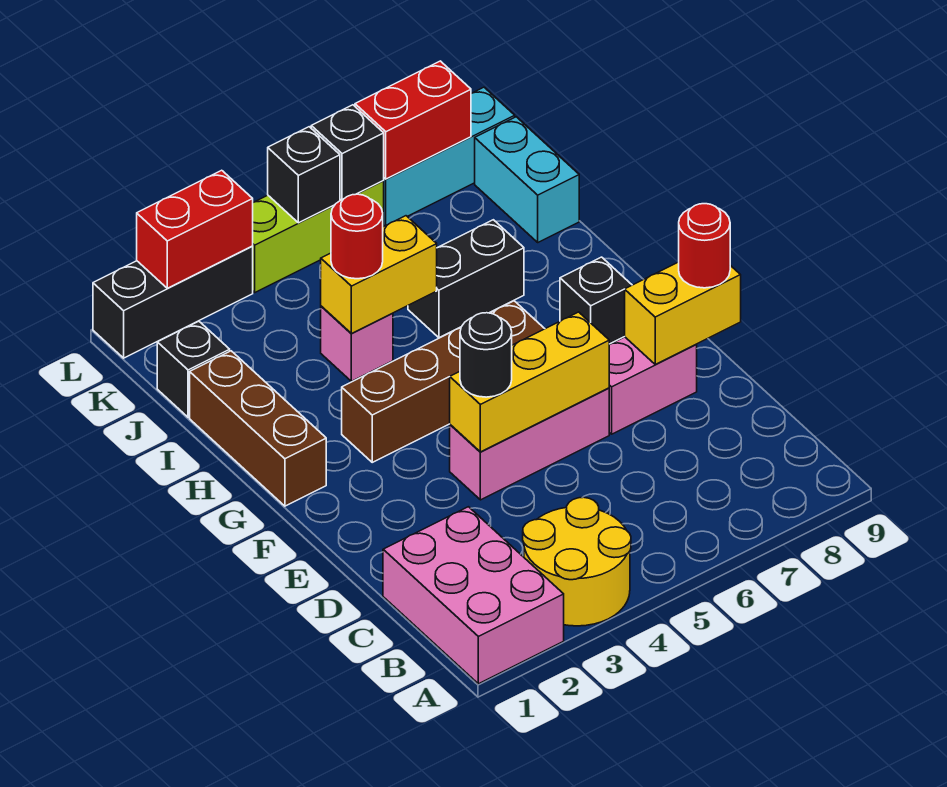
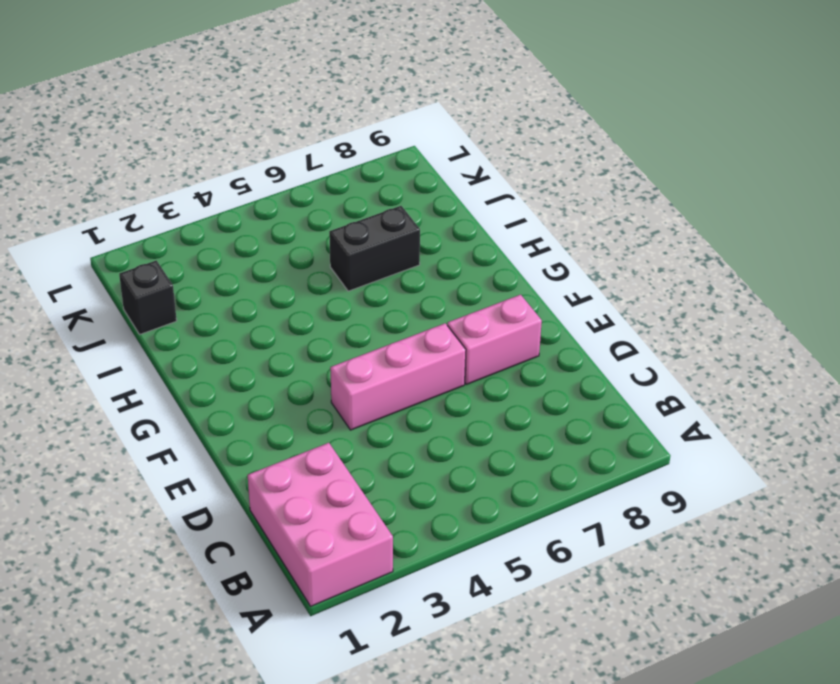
none -> yellow round brick A3:B4 level 1
none -> brown brick G1:I1 level 1
none -> brown brick G3:G6 level 1

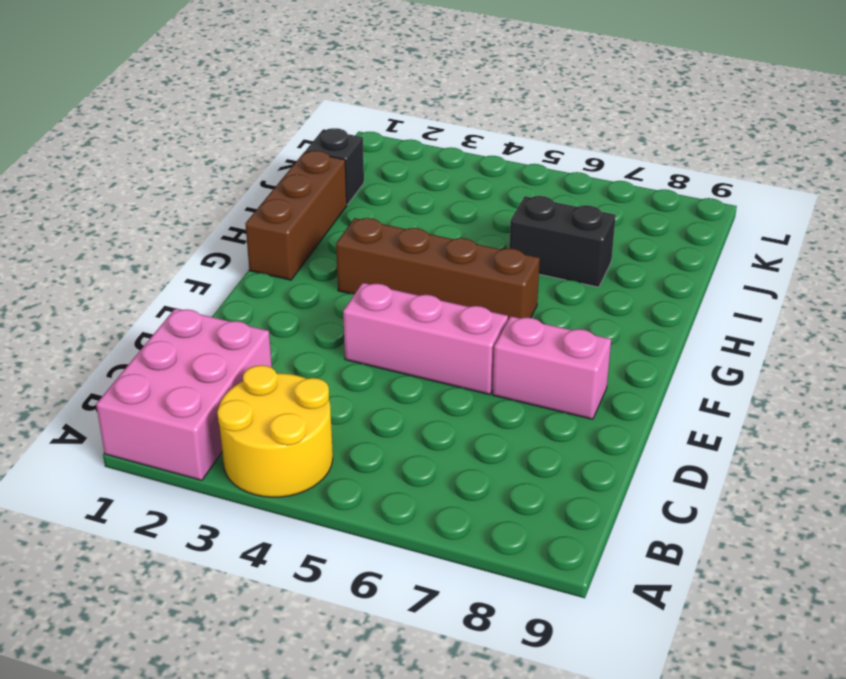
none -> black brick G8 level 1
none -> pink brick I4 level 1
none -> cyan brick J9:K9 level 1

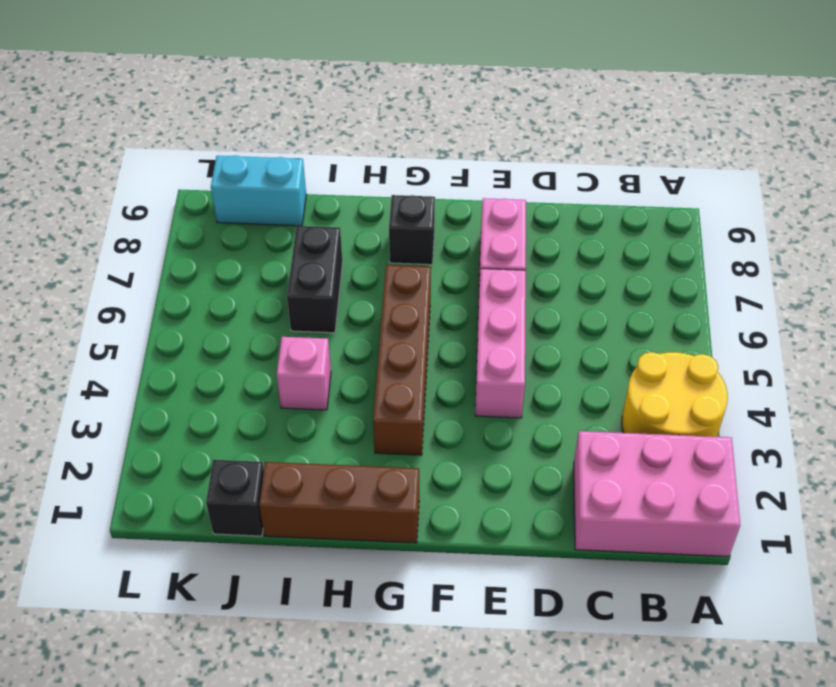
none -> black brick L1:L3 level 1
none -> lime brick L4:L6 level 1
none -> cyan brick L7:L9 level 1

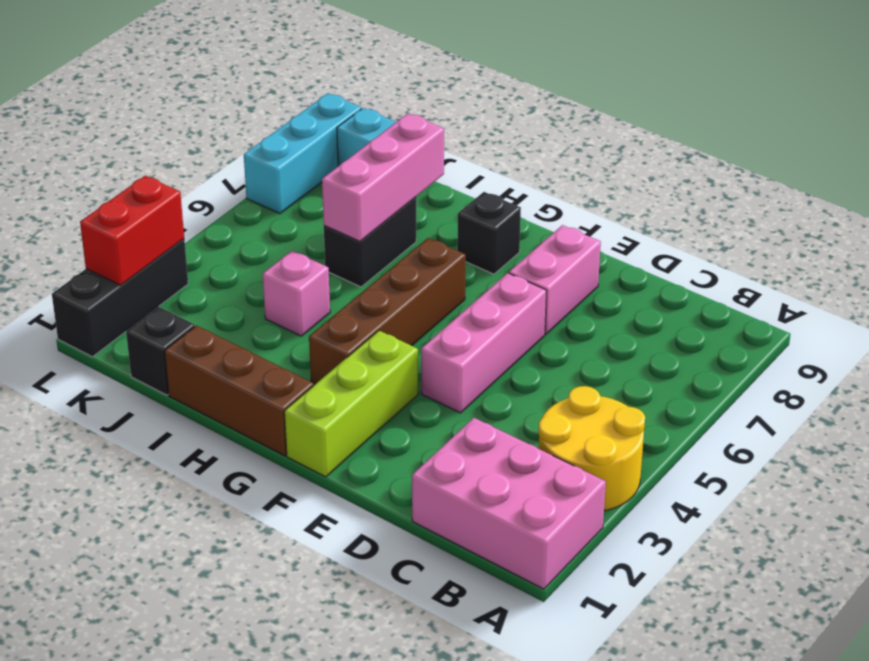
lime brick F1:F3 level 1 -> lime brick L4:L6 level 1
pink brick I6:I8 level 2 -> none
none -> yellow brick E4:E6 level 2
none -> yellow brick E8:E9 level 2
none -> yellow brick I4:I5 level 2

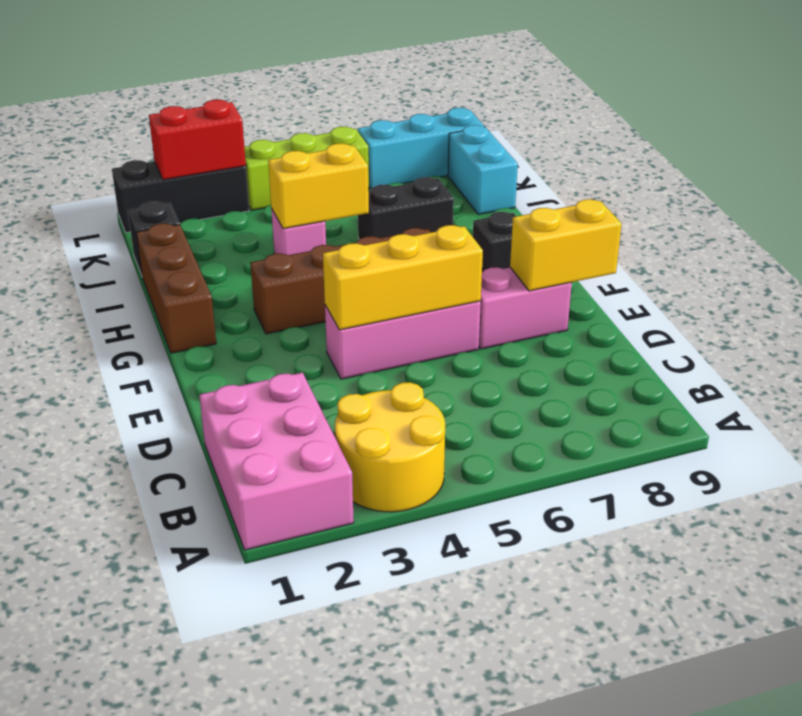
none -> black brick L5 level 2
none -> black brick L6 level 2
none -> red brick L7:L8 level 2

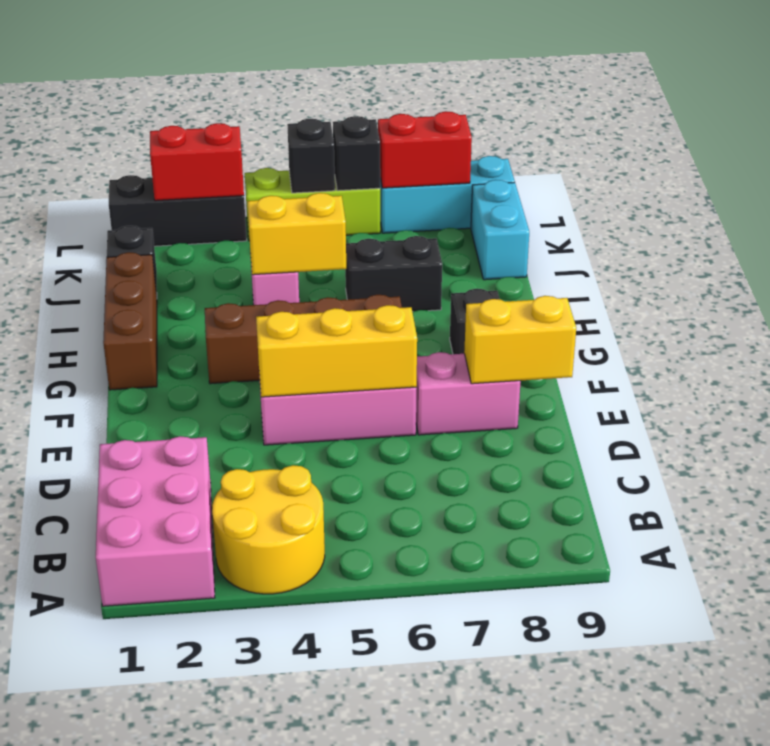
none -> black round brick E4 level 3
none -> red round brick E9 level 3
none -> red round brick I4 level 3

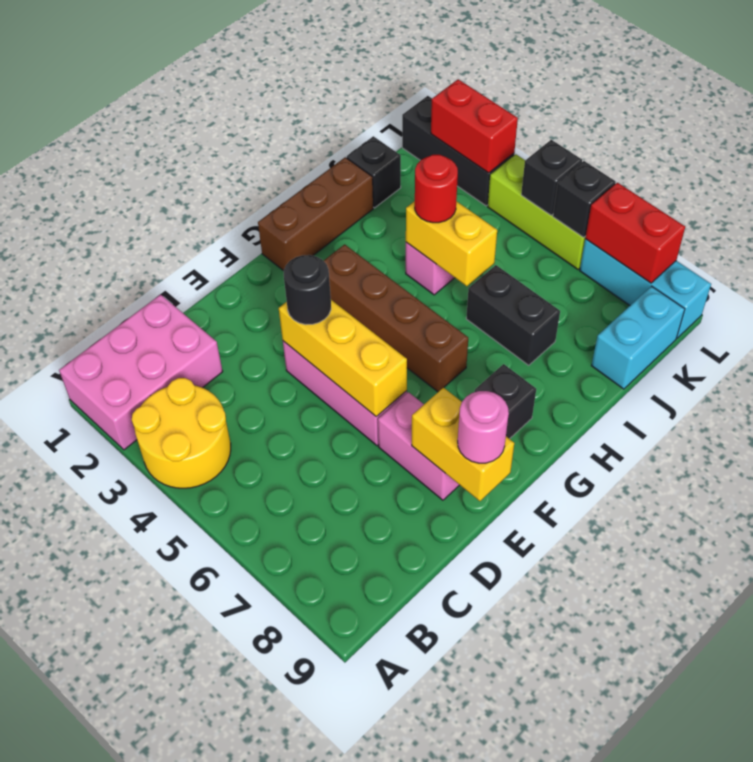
pink round brick E9 level 3 -> red round brick E9 level 3

